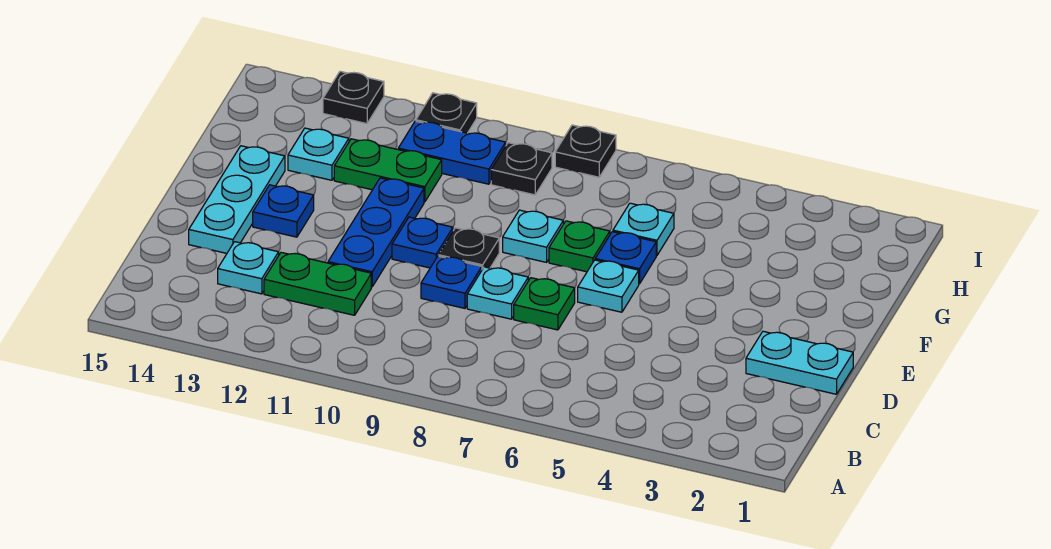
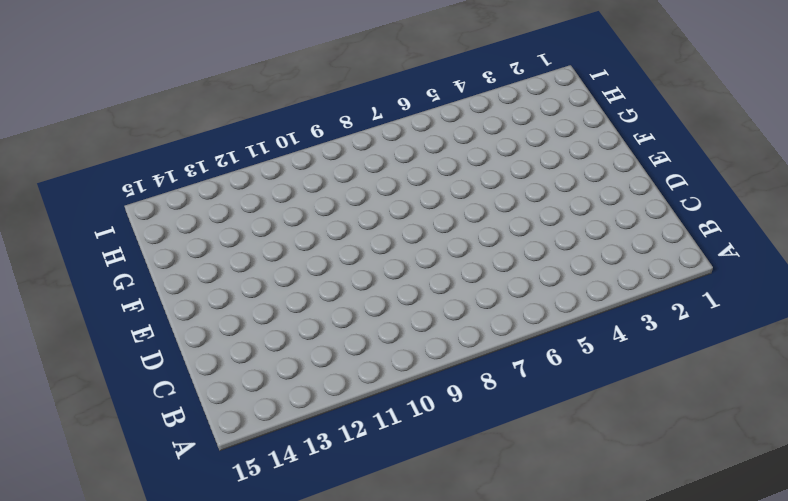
none -> green plate C11:C12 level 1
none -> cyan plate C13 level 1
none -> cyan plate D1:D2 level 1

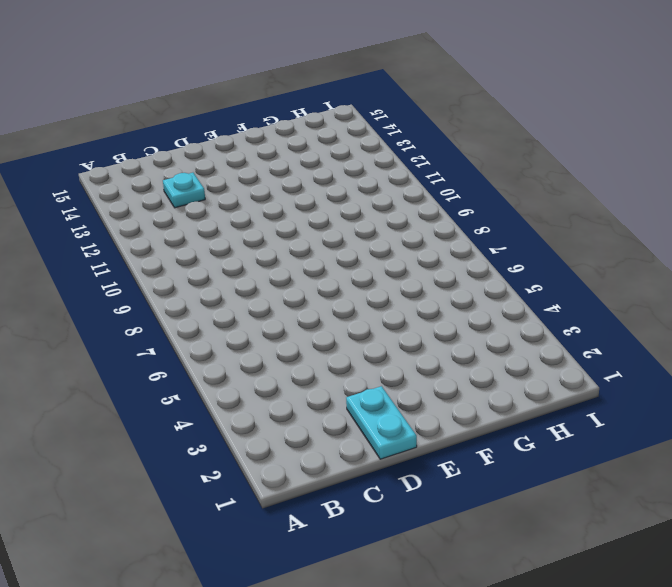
none -> green plate C11:C12 level 1
none -> green plate D7 level 1
none -> cyan plate D8 level 1

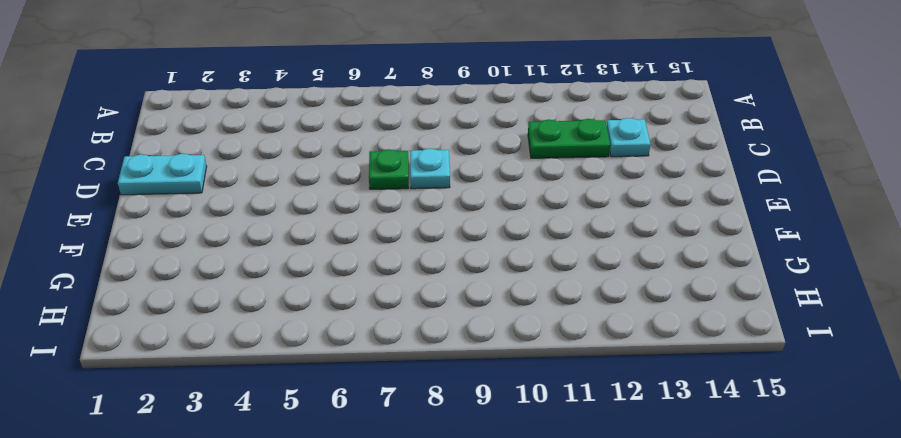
none -> blue plate D9 level 1
none -> blue plate D11:F11 level 1
none -> cyan plate D14:F14 level 1

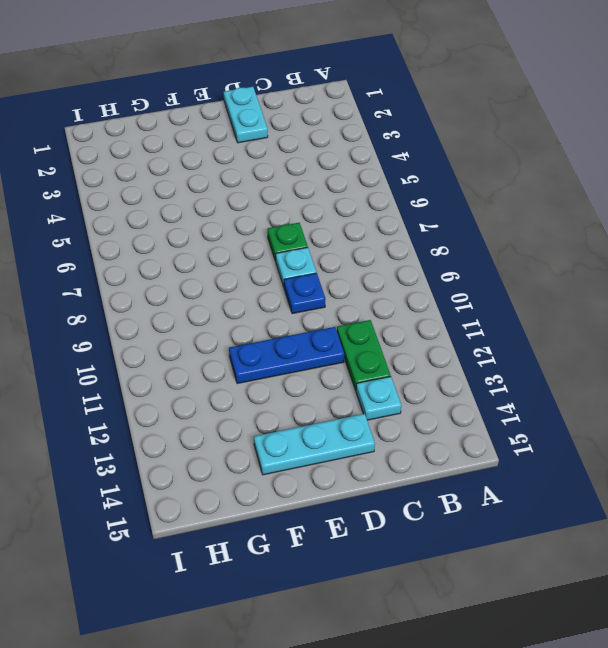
none -> cyan plate E6 level 1
none -> black plate E9 level 1
none -> blue plate E10 level 1

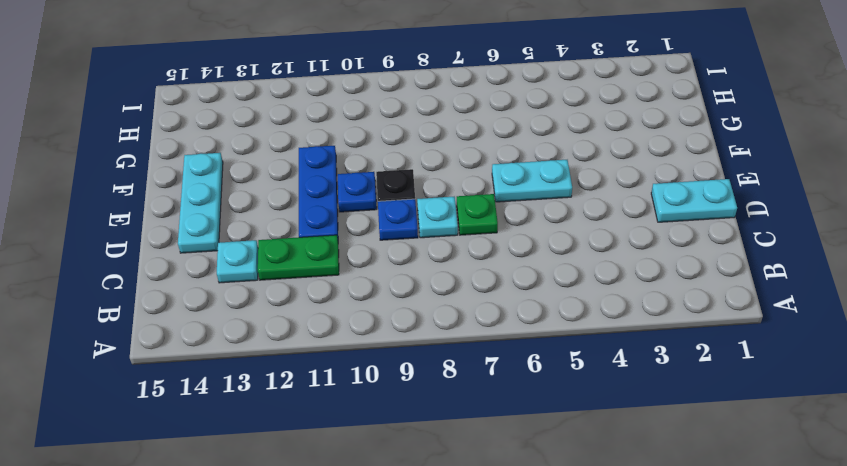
cyan plate E5:E6 level 1 -> cyan plate E6 level 1
none -> blue plate E13 level 1
none -> blue plate F6 level 1
none -> green plate F7 level 1

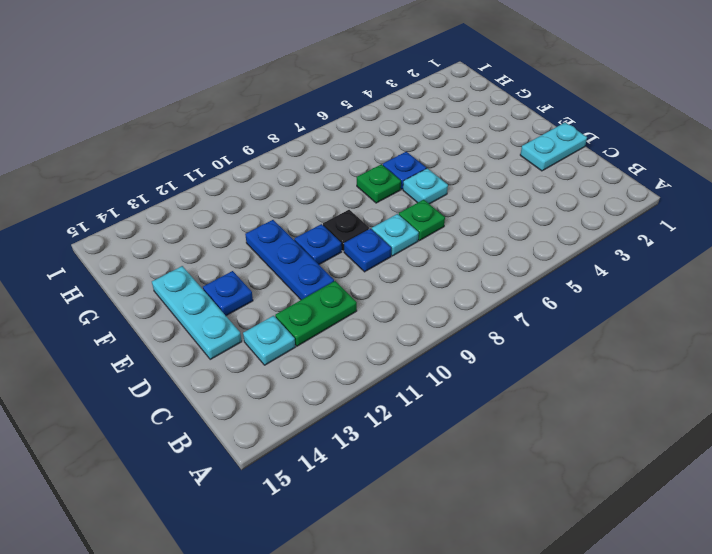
none -> cyan plate F8 level 1
none -> cyan plate G6 level 1
none -> green plate G11:G12 level 1

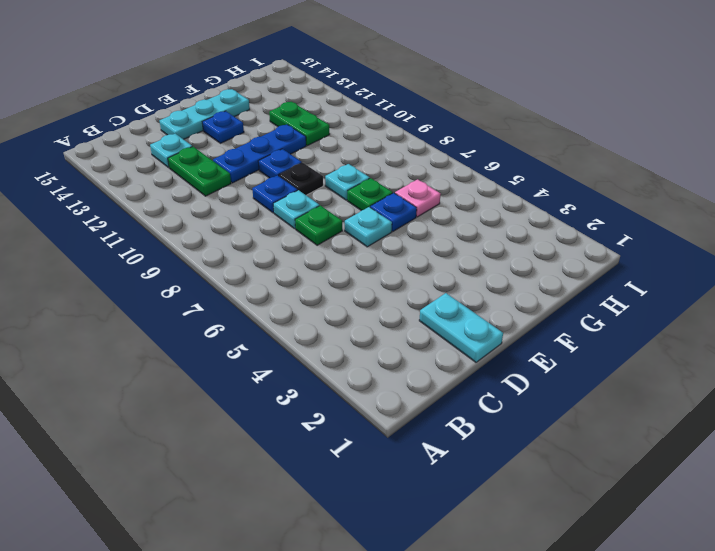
pink plate G6 level 1 -> cyan plate G6 level 1
none -> cyan plate G13 level 1
none -> black plate H9 level 1
none -> blue plate H10:H11 level 1

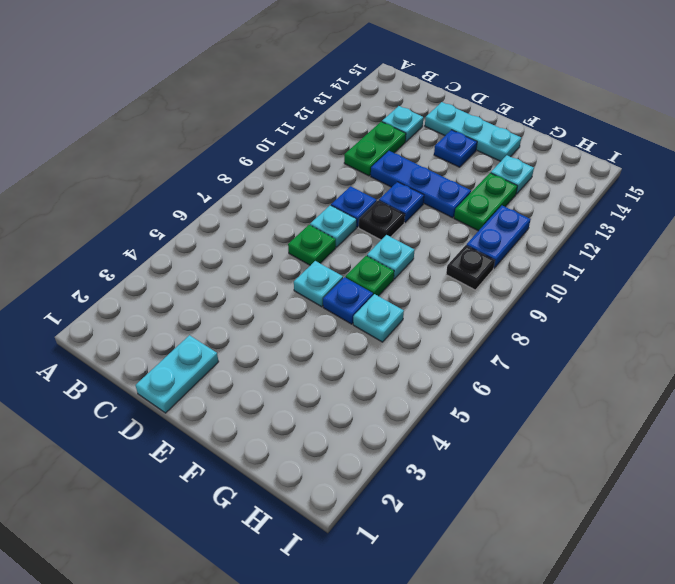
none -> black plate I8 level 1
none -> black plate I11 level 1
none -> black plate I13 level 1

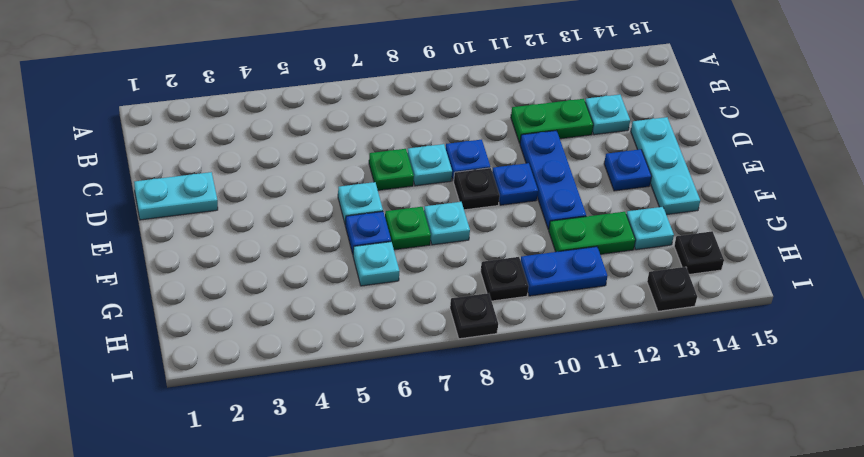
black plate H14 level 1 -> black plate I11 level 1

